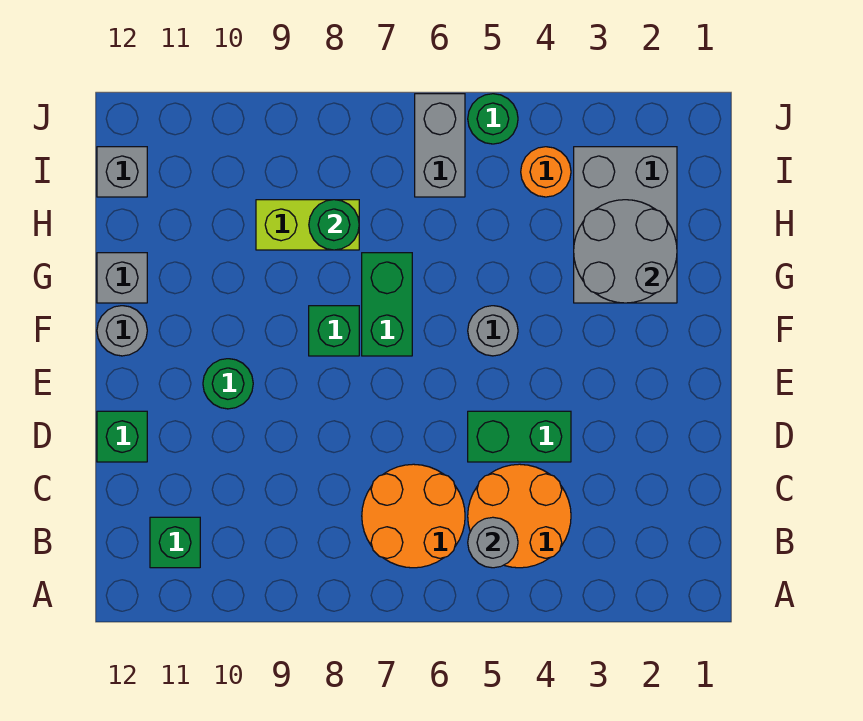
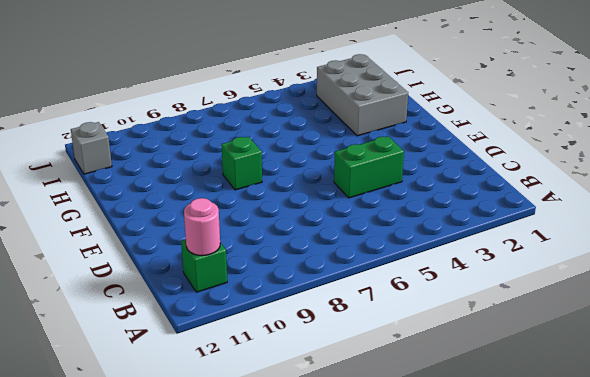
pink round brick B11 level 2 -> none
none -> orange round brick B4:C5 level 1
none -> orange round brick B6:C7 level 1
none -> green brick D12 level 1

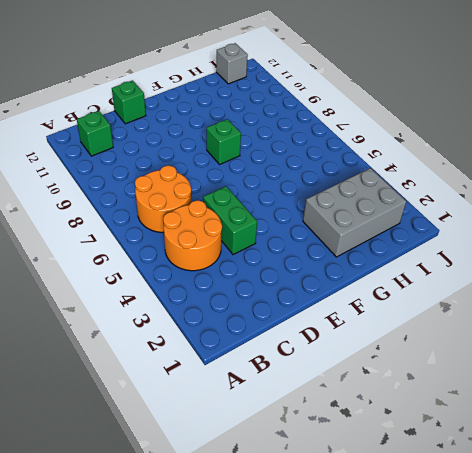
none -> green round brick E10 level 1
none -> grey round brick F5 level 1
none -> green brick F7:G7 level 1

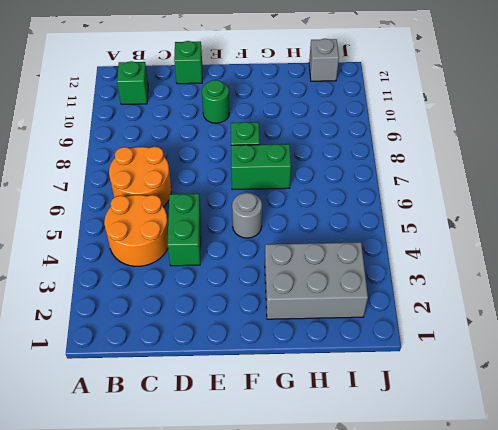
none -> grey round brick F12 level 1
none -> grey brick G12 level 1
none -> lime brick H8:H9 level 1

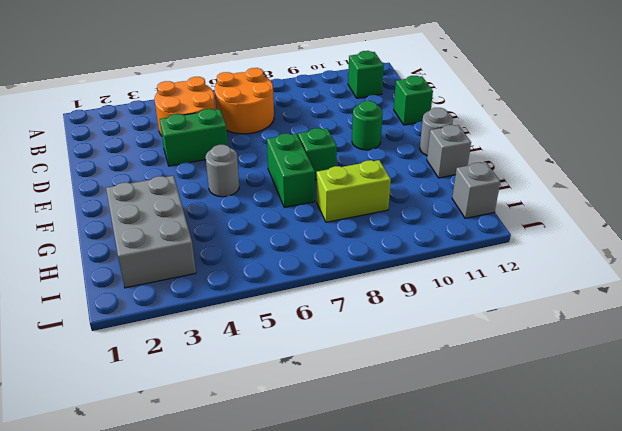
none -> orange round brick I4 level 1
none -> grey brick I6:J6 level 1
none -> green round brick J5 level 1

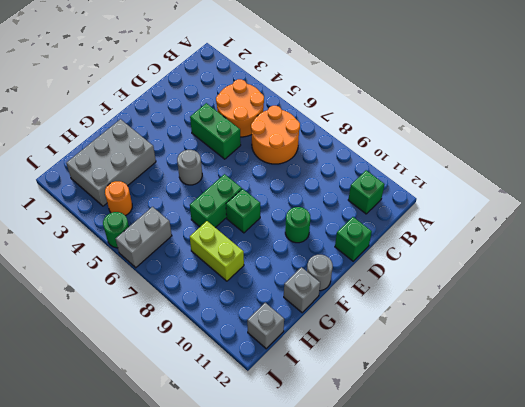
none -> grey round brick B5 level 2
none -> grey round brick G2:H3 level 2
none -> green round brick H8 level 2

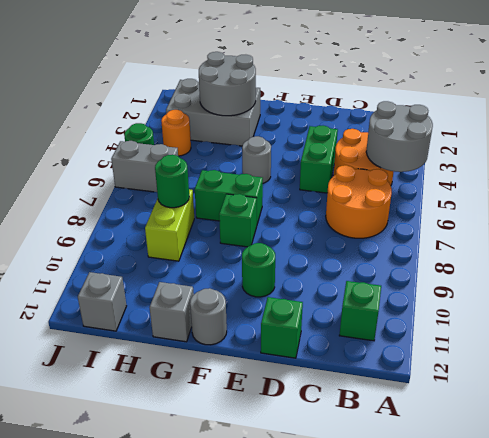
grey round brick A4:B5 level 2 -> grey round brick B5 level 2

